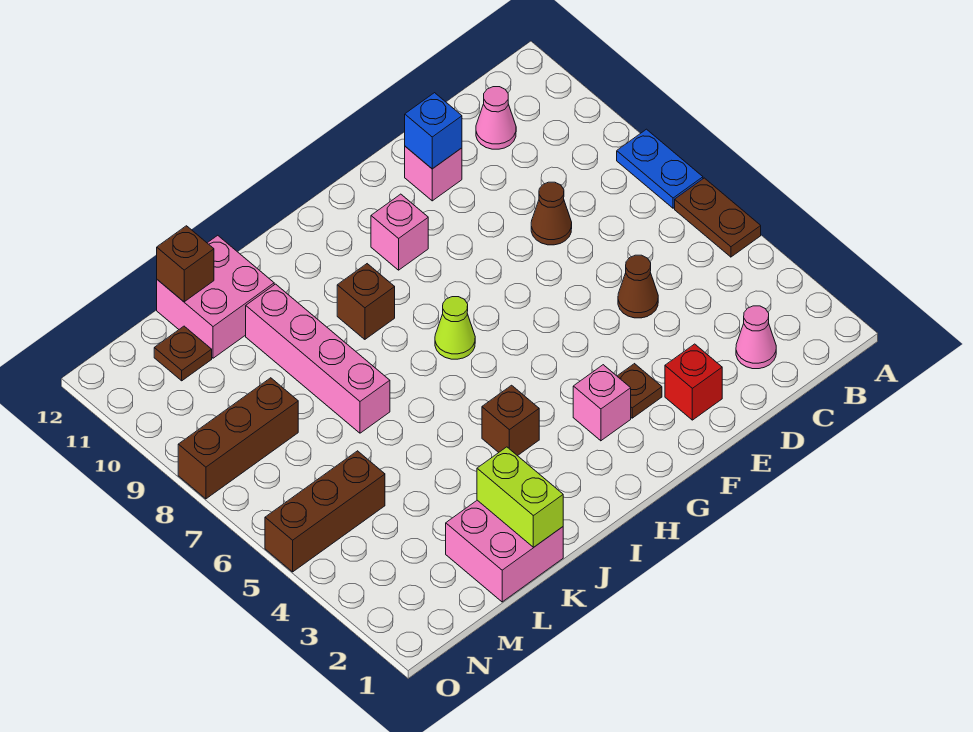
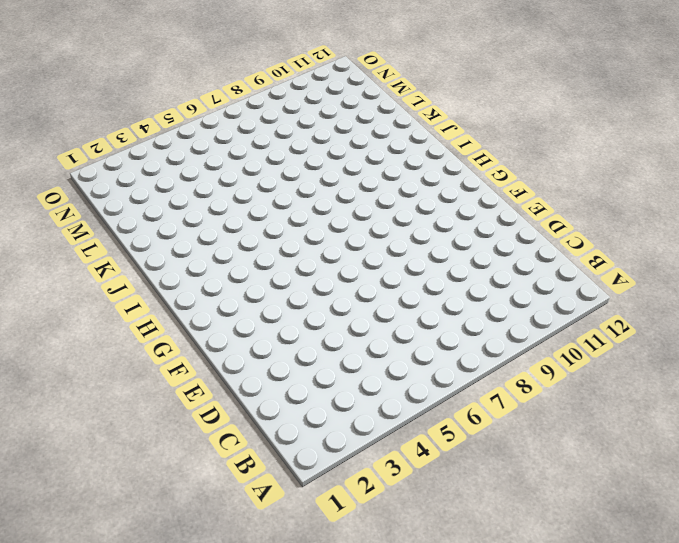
none -> brown plate A5:A6 level 1
none -> blue plate A7:A8 level 1
none -> pink cone C2 level 1

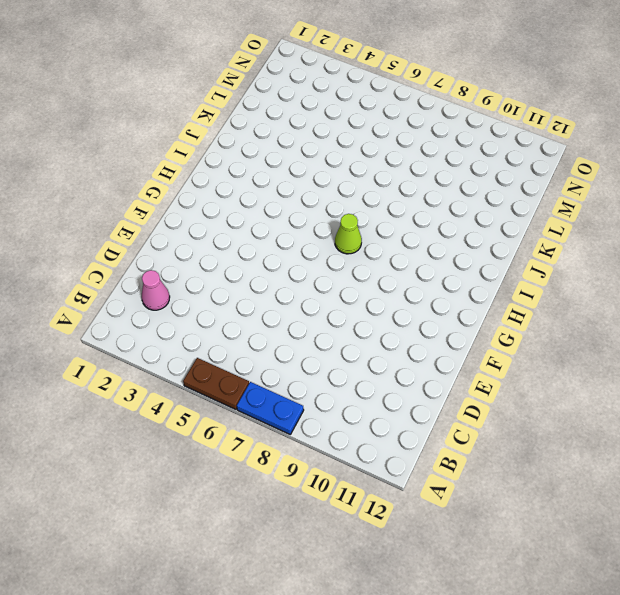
none -> pink cone C11 level 1
none -> brown cone D5 level 1
none -> brown cone D8 level 1

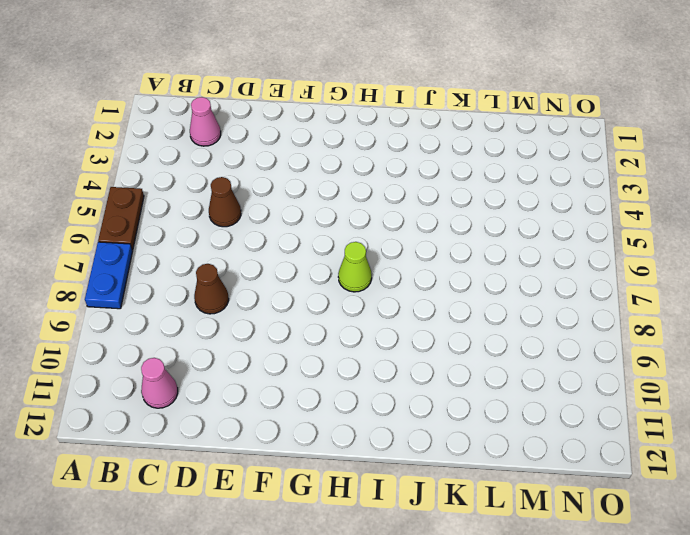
none -> red brick E2 level 1
none -> pink brick E11 level 1
none -> brown plate F3 level 1

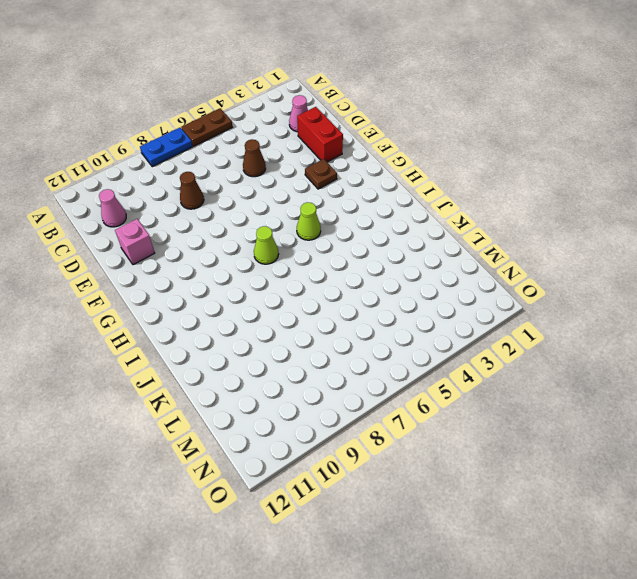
red brick D2:E2 level 1 -> red brick E2 level 1
lime cone H5 level 1 -> none
none -> pink brick G3 level 1
none -> pink brick G10 level 1
none -> brown brick I4 level 1

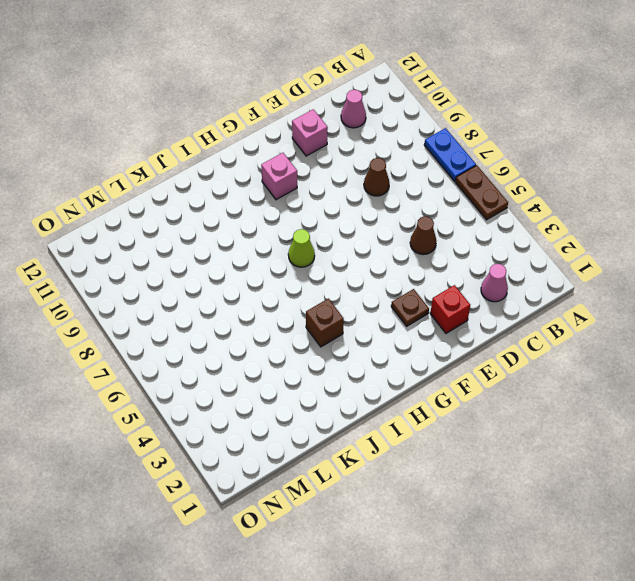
none -> pink brick G3 level 1
none -> brown brick I9 level 1
none -> pink brick K1:L2 level 1

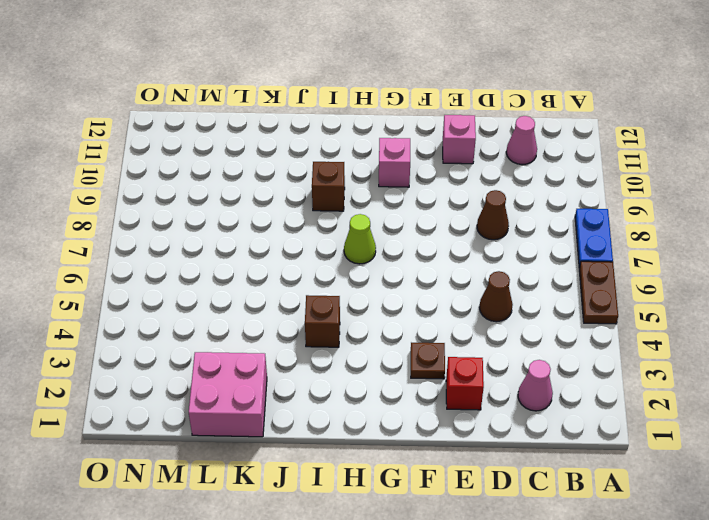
none -> pink brick G3 level 1
none -> pink brick K7:K10 level 1
none -> pink brick K11:L12 level 1

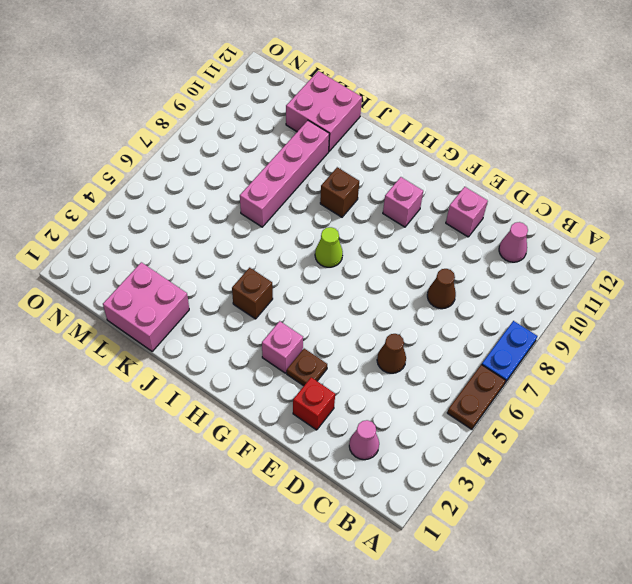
none -> brown brick M5:O5 level 1
none -> brown brick M8:O8 level 1
none -> brown plate M11 level 1

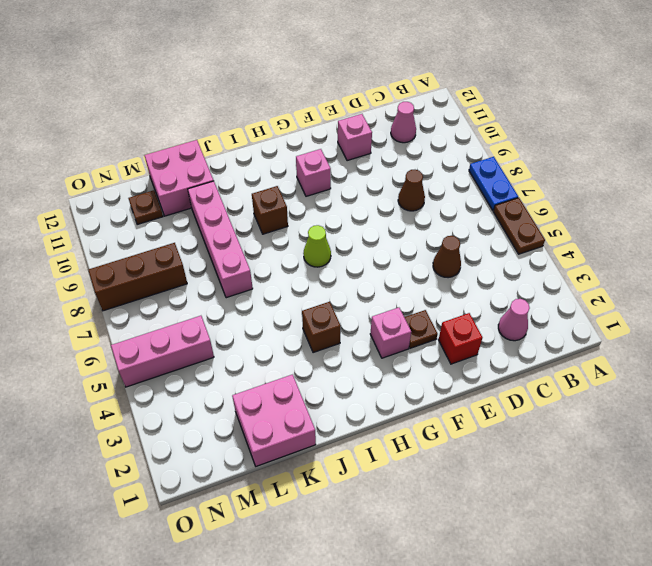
pink brick M5:O5 level 1 -> brown brick M5:O5 level 1
none -> blue brick E11 level 2
none -> lime brick K1:K2 level 2
none -> brown brick L12 level 2

